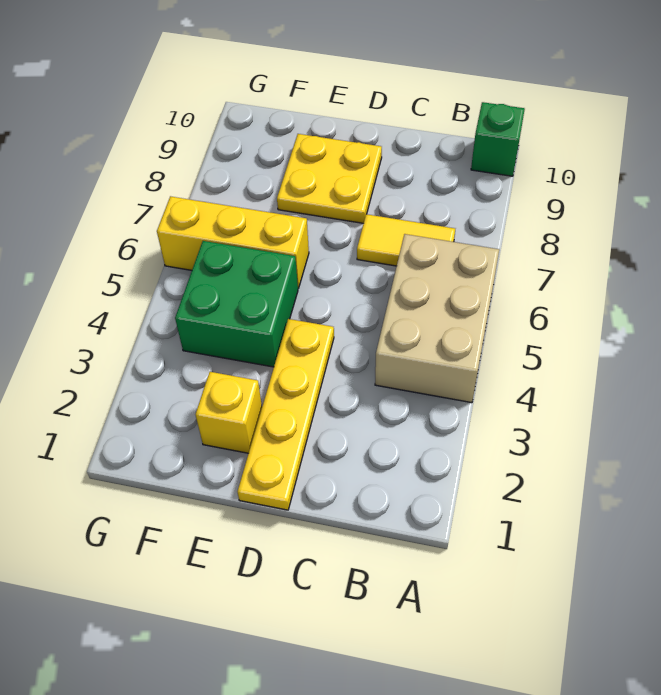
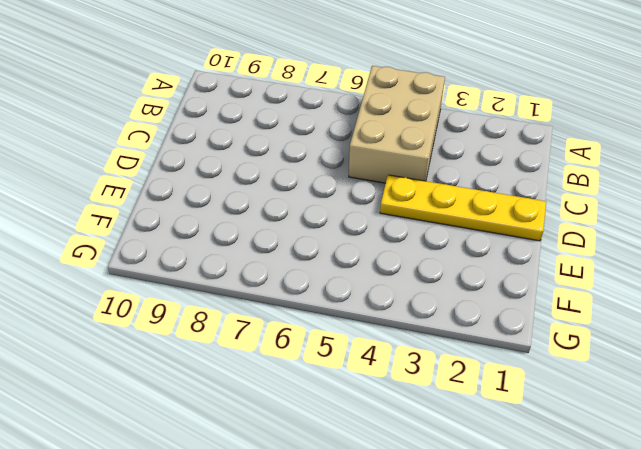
tan brick A4:C5 level 1 -> tan brick A4:B6 level 1
none -> green brick A10 level 1
none -> yellow tile B7:C7 level 1

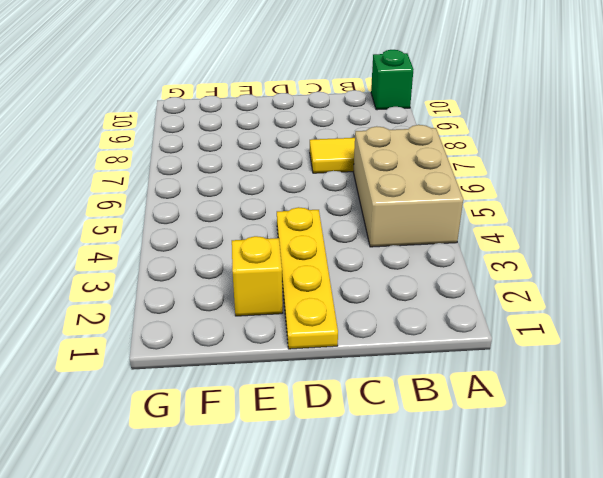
none -> yellow plate D8:E9 level 1
none -> green brick E4:F5 level 1

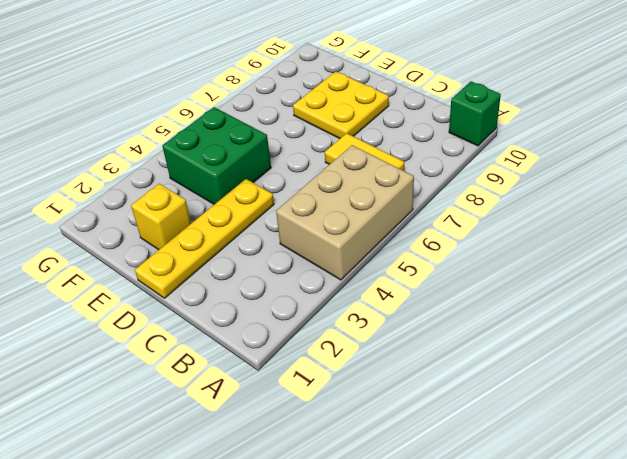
none -> yellow brick E6:G6 level 1

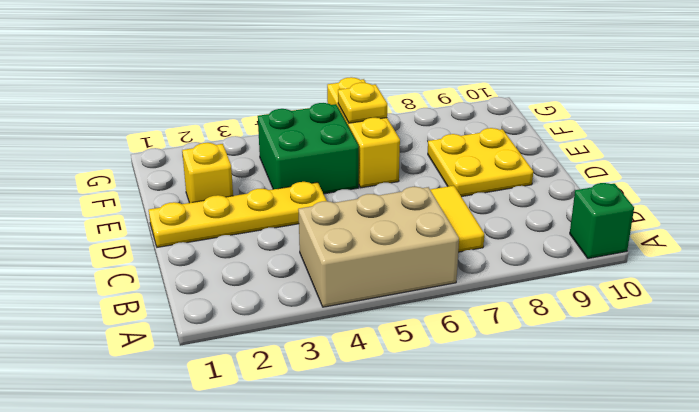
yellow plate F6 level 2 -> none

